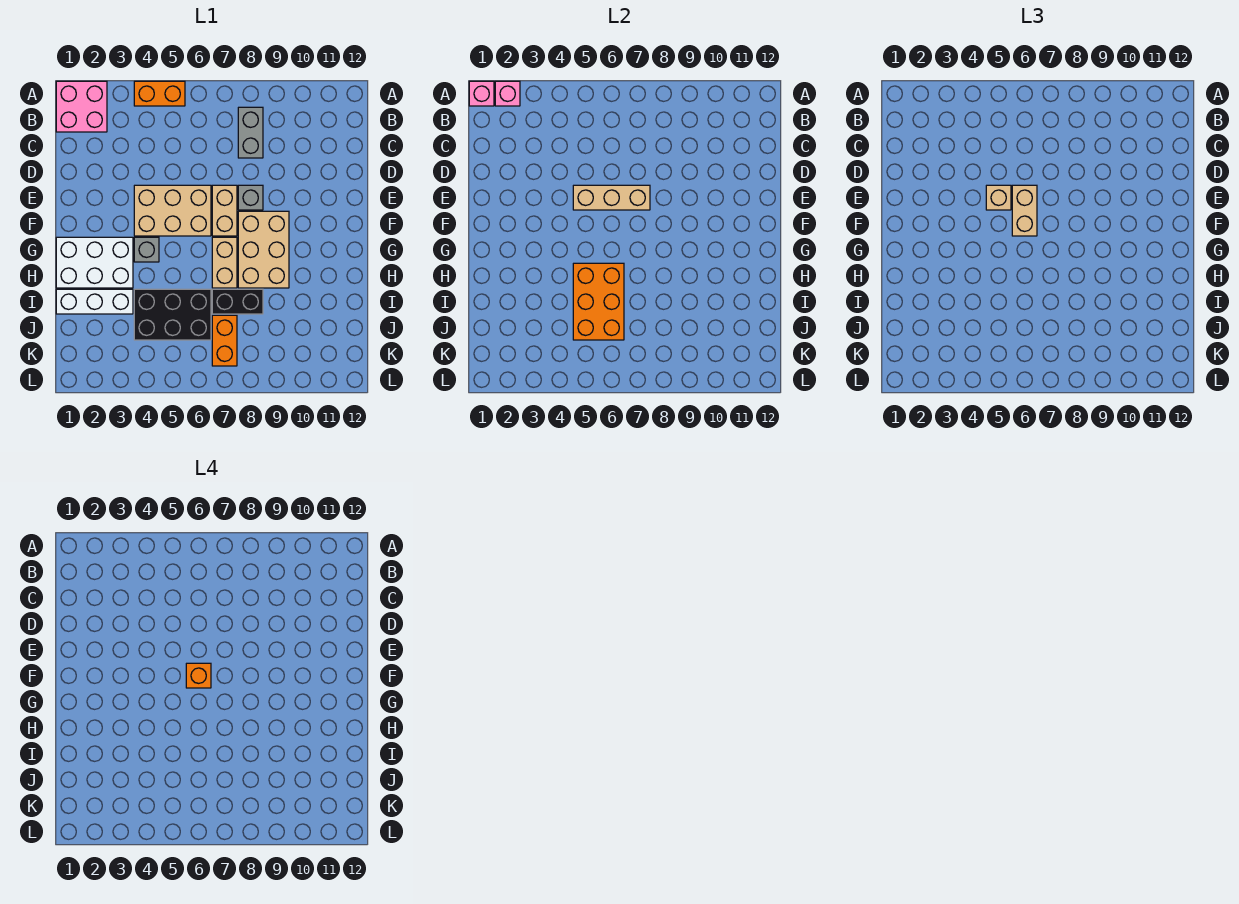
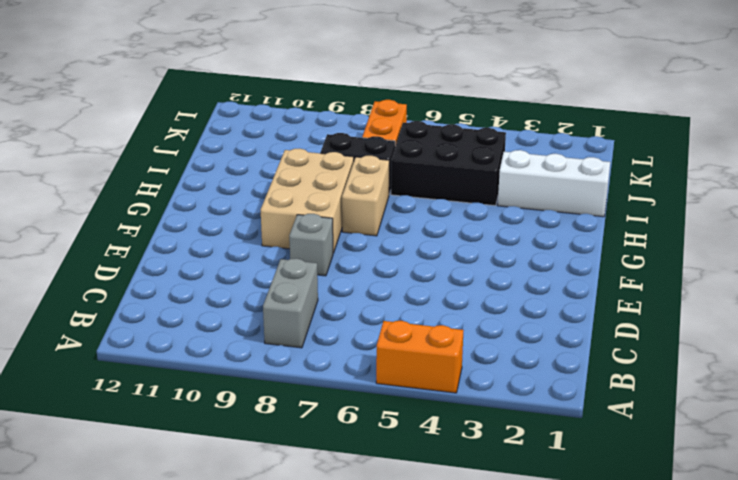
none -> pink brick A1:B2 level 1
none -> tan brick E4:F6 level 1
none -> tan brick E7:F7 level 1

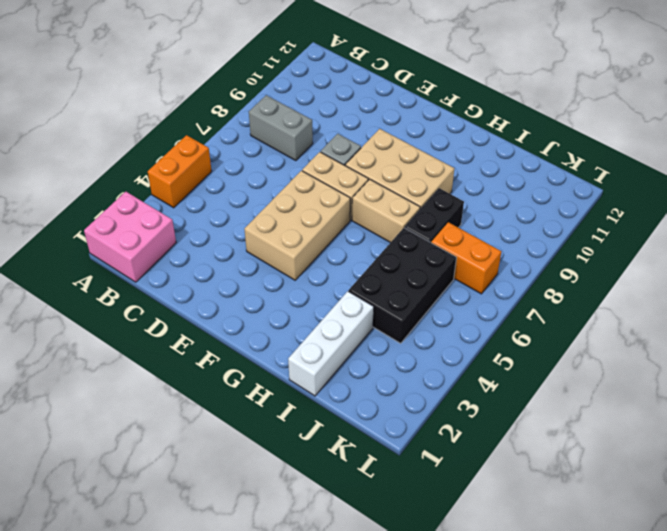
none -> white brick G1:H3 level 1
none -> grey brick G4 level 1
none -> pink brick A1 level 2

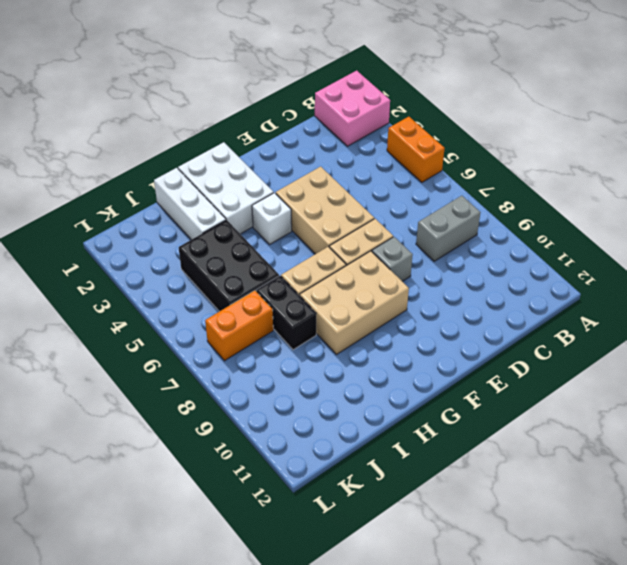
white brick G4 level 1 -> grey brick G4 level 1
none -> pink brick A1 level 2
none -> pink brick A2 level 2
none -> tan brick E5:E7 level 2

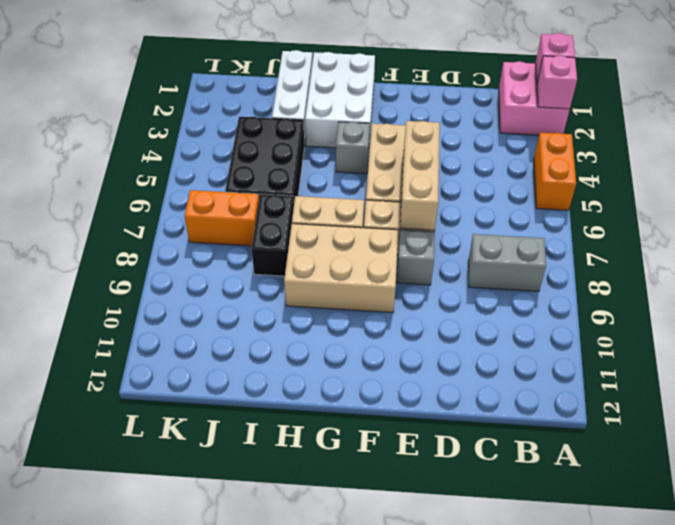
none -> orange brick H5:J6 level 2
none -> tan brick E5 level 3
none -> tan brick E6:F6 level 3

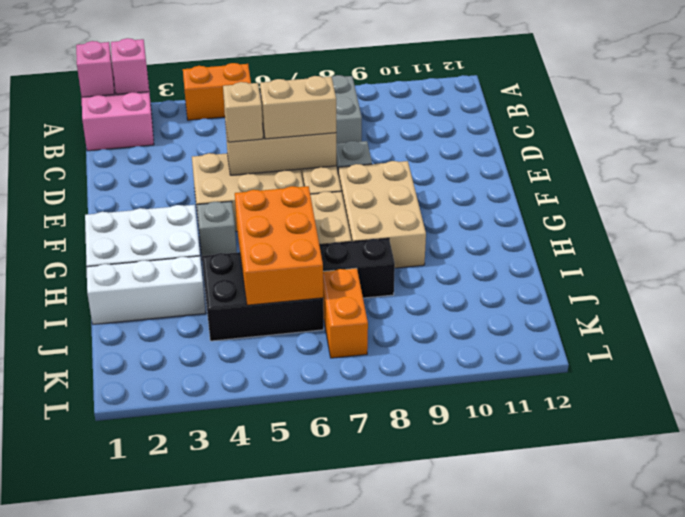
tan brick E6:E7 level 3 -> tan brick E6:F6 level 3
none -> orange brick F6 level 4

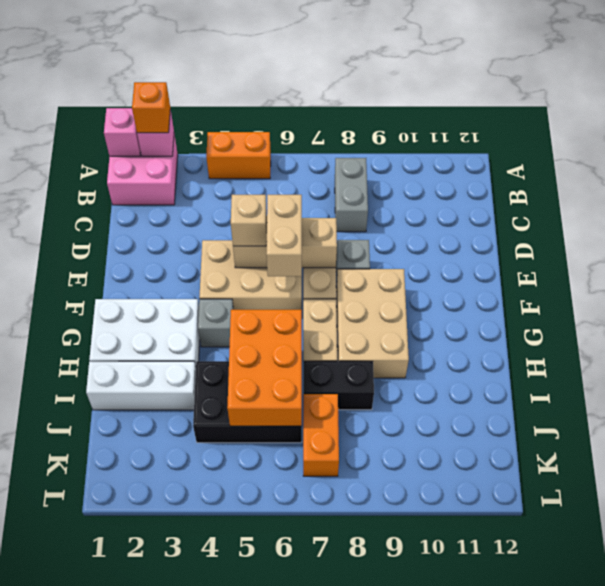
orange brick A2 level 3 -> orange brick F6 level 4

